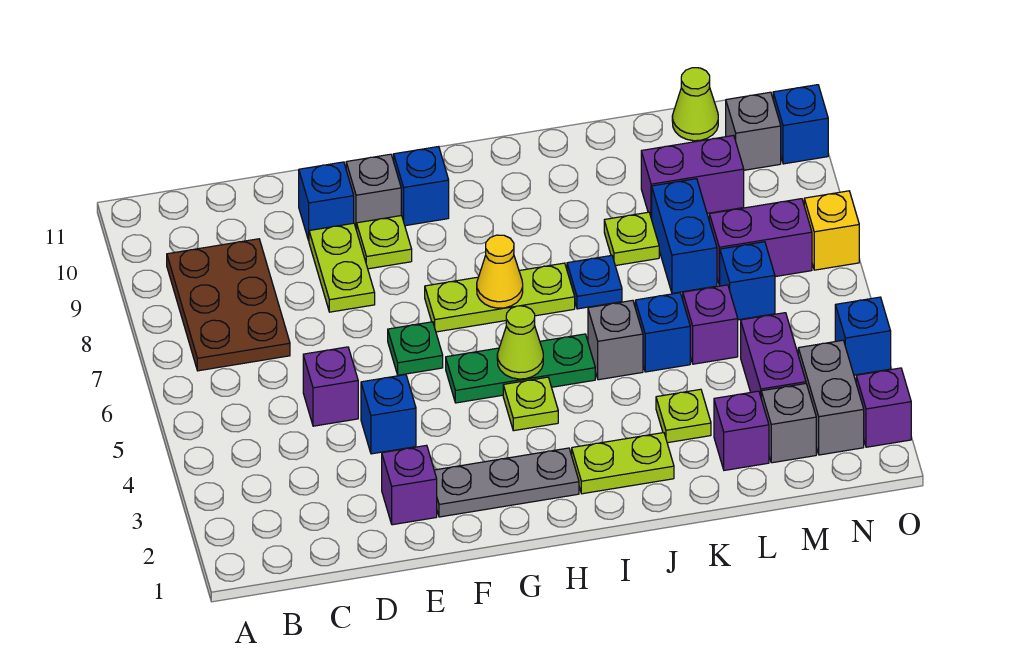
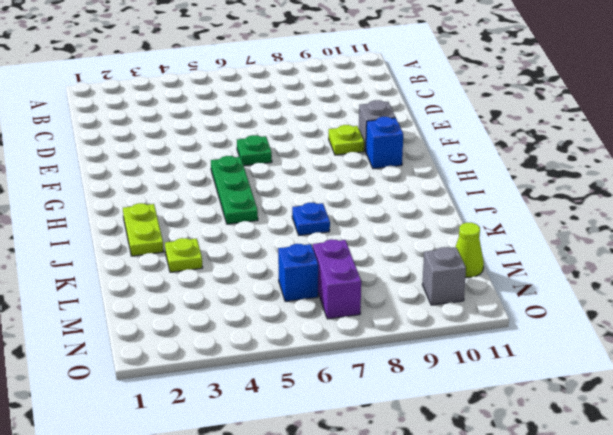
none -> brown plate B7:C9 level 1
none -> purple brick D5 level 1
none -> purple brick E2 level 1
none -> blue brick E4 level 1

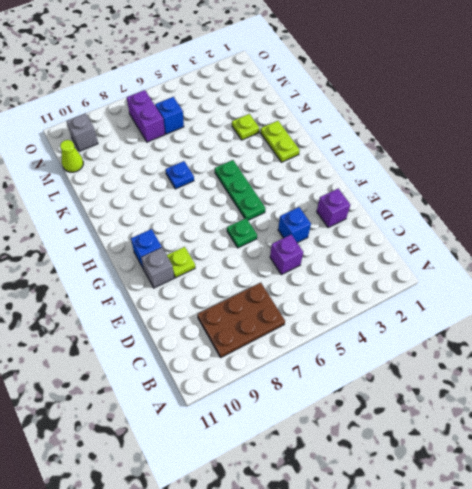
none -> lime plate E8:E9 level 1
none -> blue brick E10 level 1
none -> grey plate F2:H2 level 1
none -> lime plate G7:I7 level 1

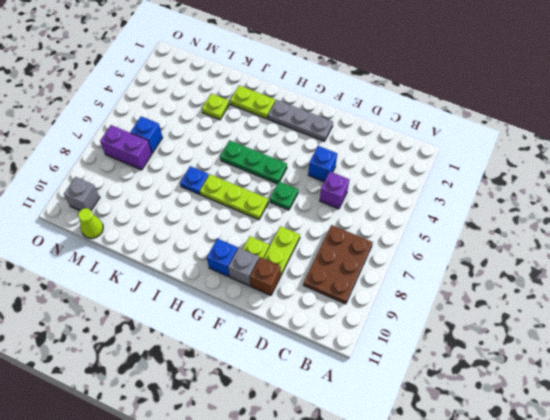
brown brick E10 level 1 -> blue brick E10 level 1
none -> purple brick E2 level 1
none -> lime plate H4 level 1
none -> grey brick J5 level 1
none -> blue brick K5 level 1

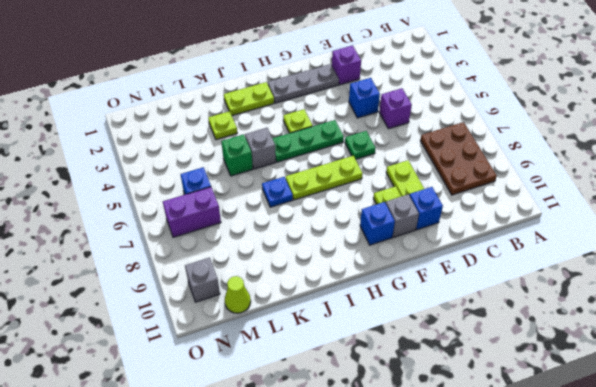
green brick K5 level 1 -> blue brick K5 level 1
none -> lime plate K8 level 1
none -> purple brick L2 level 1
none -> purple brick L5 level 1
none -> blue brick L7:L8 level 1

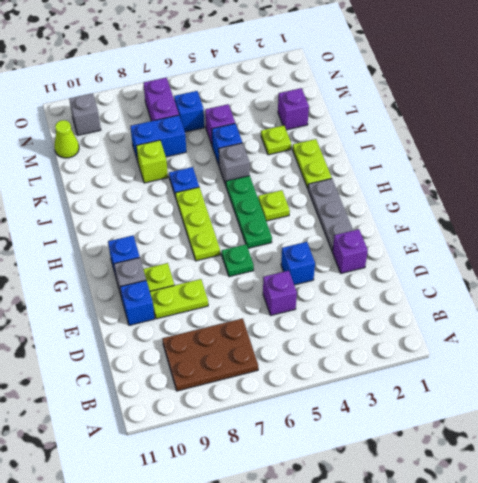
lime brick K8 level 1 -> lime plate K8 level 1
none -> purple brick L9:M9 level 1
none -> grey brick M2 level 1
none -> purple brick M3:M4 level 1
none -> grey brick N2:N3 level 1

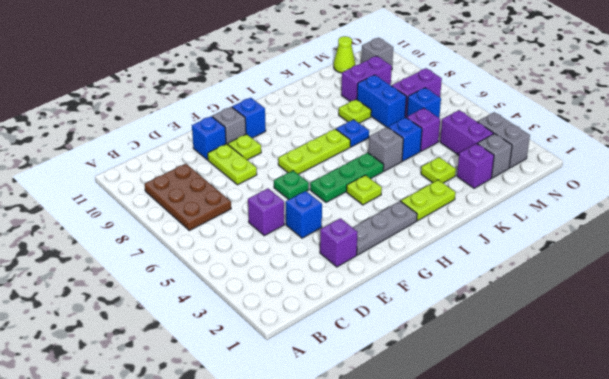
none -> purple brick O2 level 1
none -> blue brick O4 level 1
none -> yellow brick O7 level 1
none -> blue brick O10 level 1

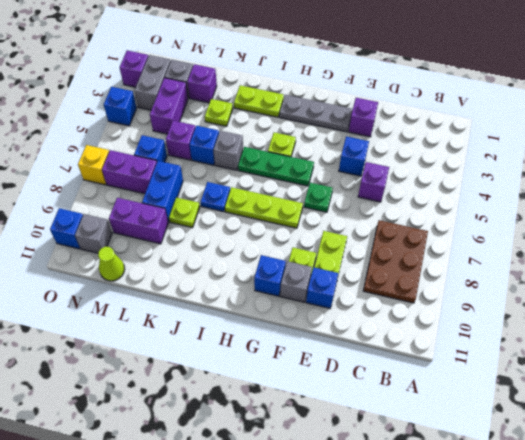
none -> lime cone H5 level 2
none -> yellow cone H7 level 2

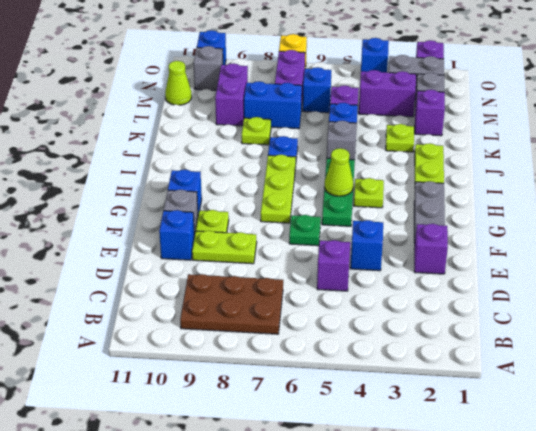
none -> yellow cone H7 level 2

